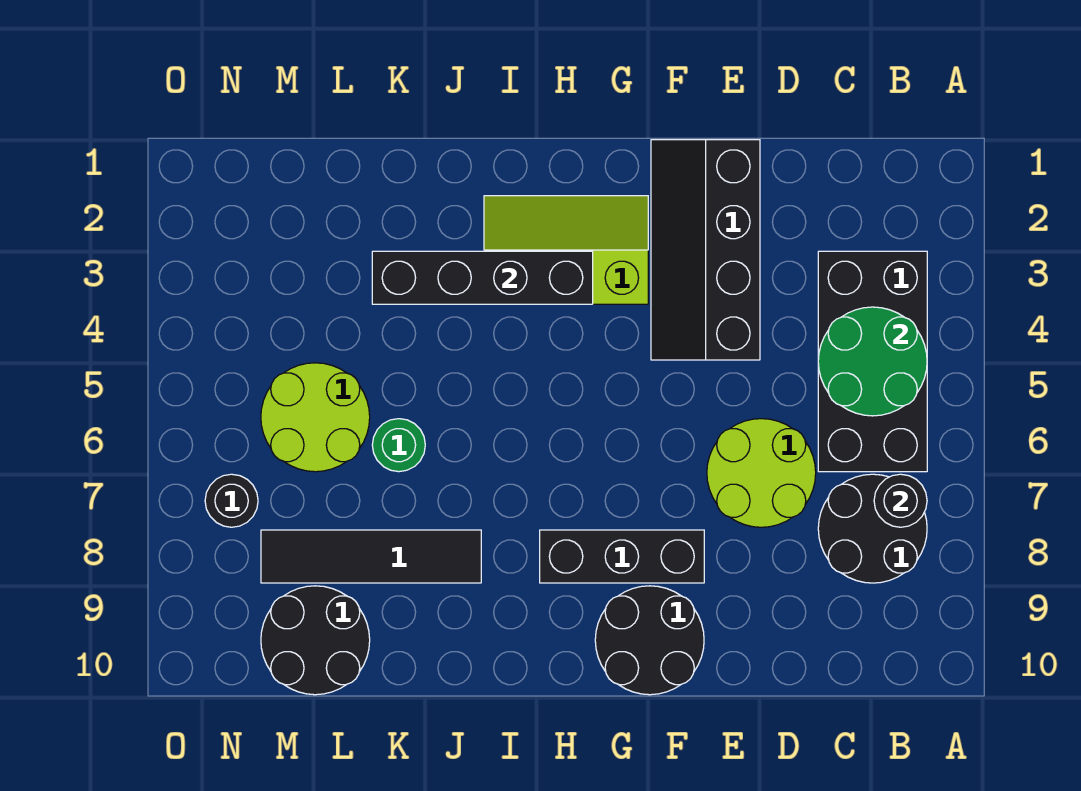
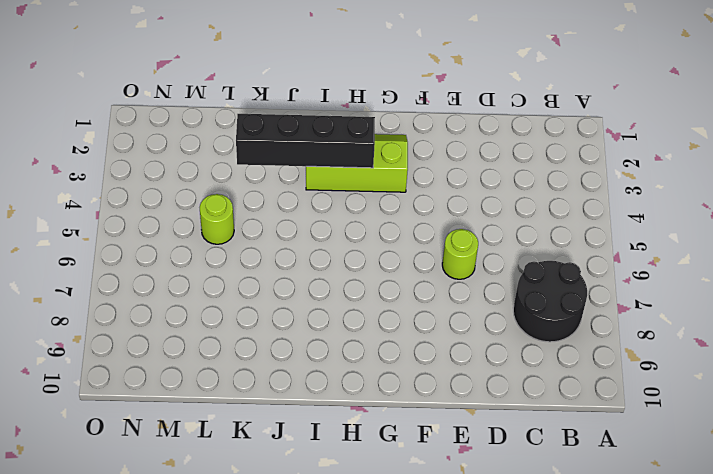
lime round brick E6 level 1 -> lime round brick D6:E7 level 1
lime round brick L5 level 1 -> lime round brick L5:M6 level 1
none -> black brick B3:C6 level 1
none -> black slope E1:F4 level 1 top E
none -> black brick F8:H8 level 1

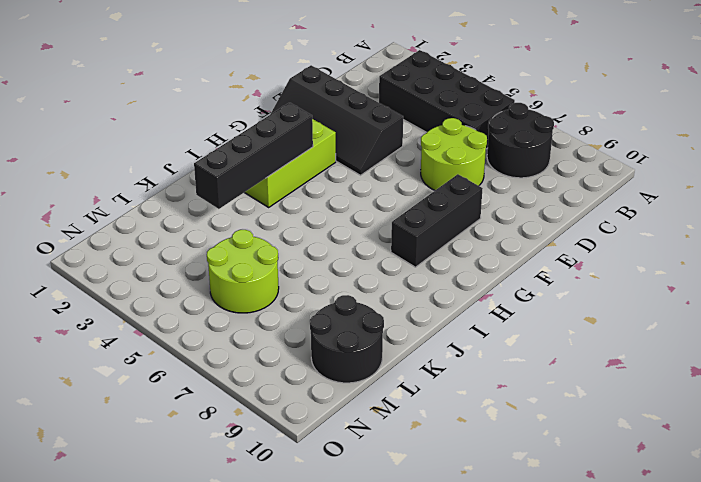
none -> black round brick F9:G10 level 1
none -> black tile J8:M8 level 1
none -> green round brick K6 level 1

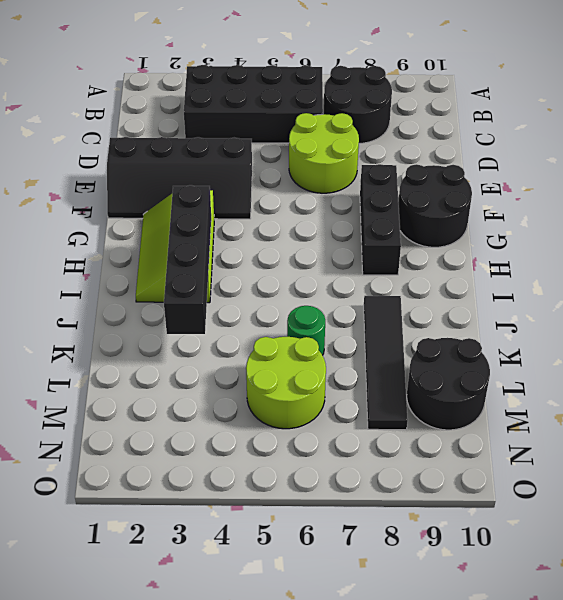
none -> black round brick N7 level 1
none -> green round brick B4:C5 level 2
none -> black round brick B7 level 2

